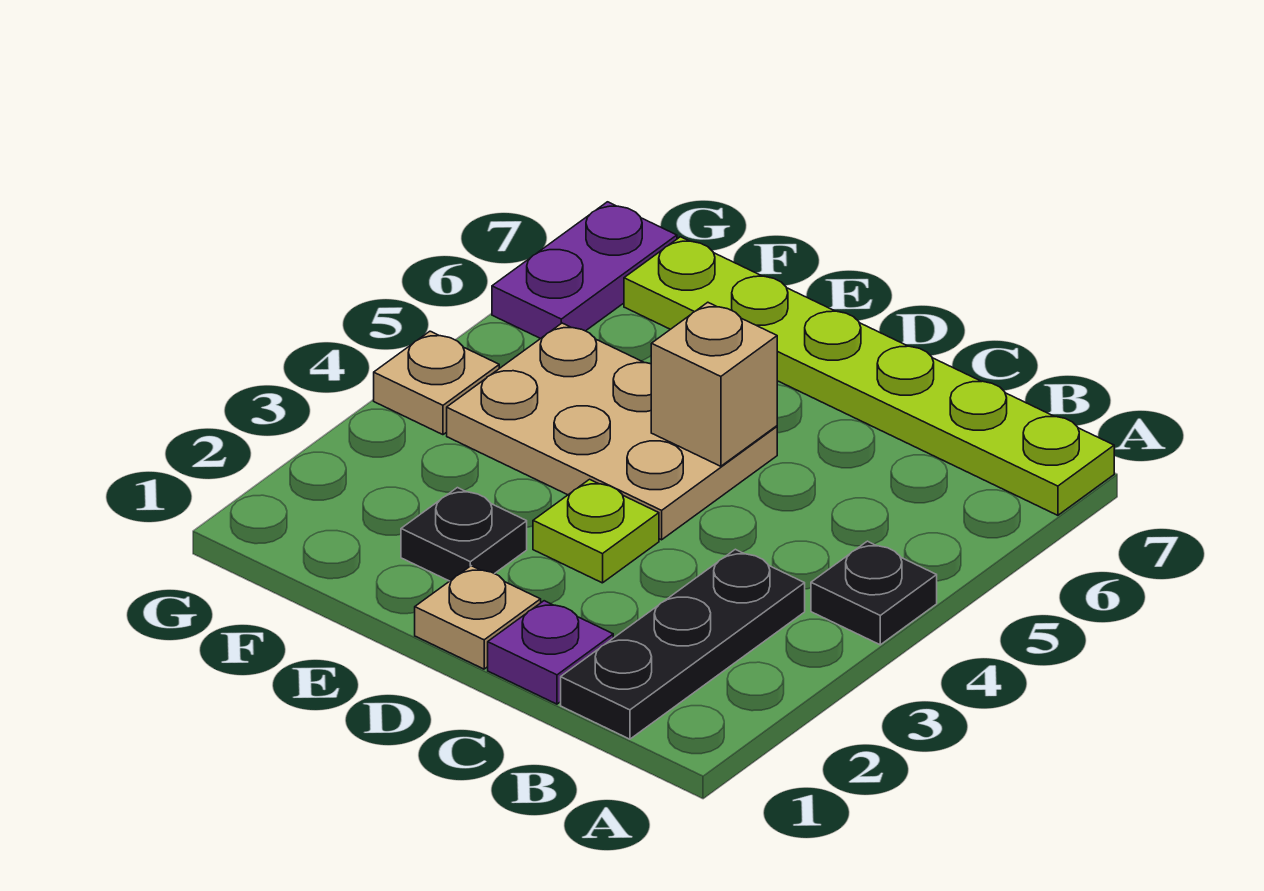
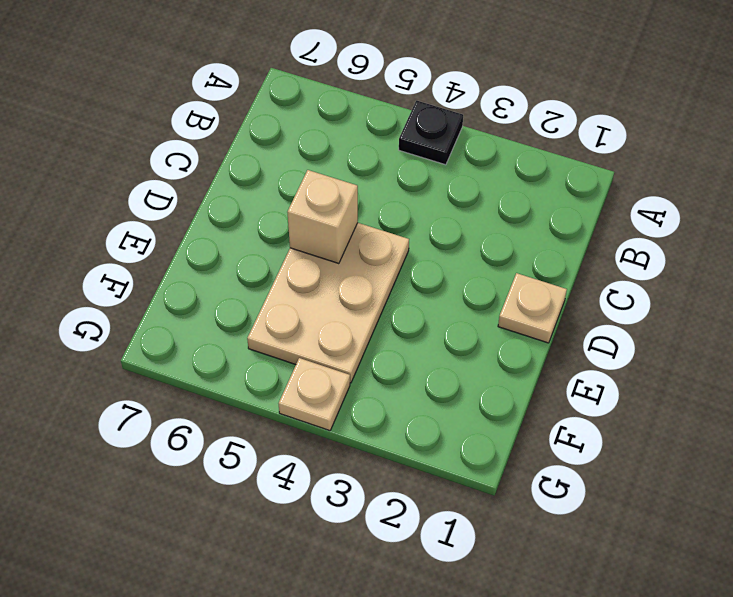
none -> lime plate A7:F7 level 1
none -> black plate B1:B3 level 1

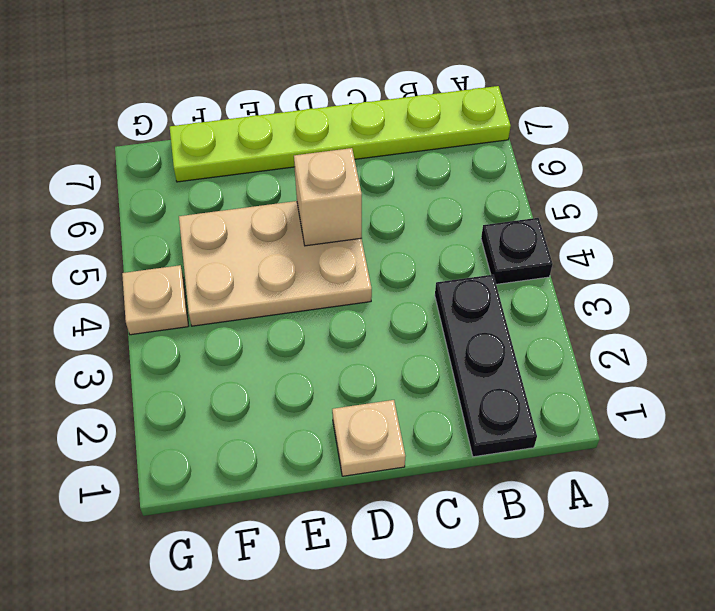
none -> purple plate C1 level 1
none -> lime plate D3 level 1

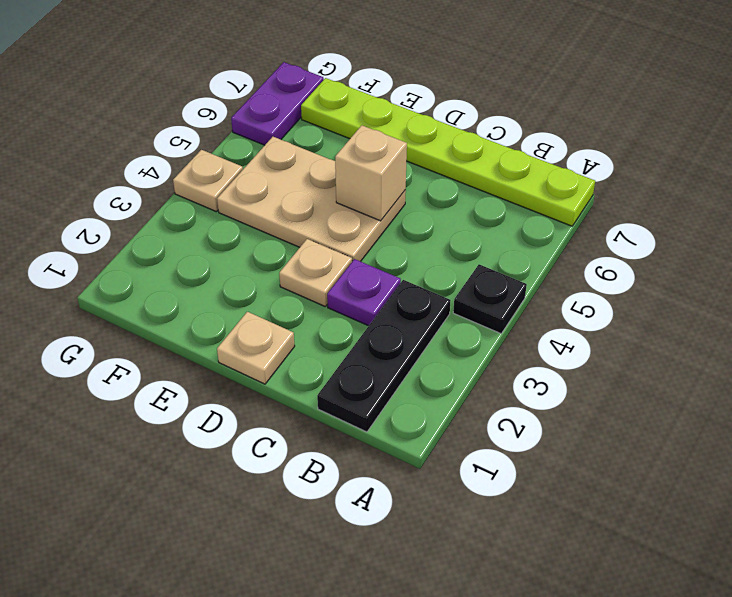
purple plate C3 level 1 -> purple plate C1 level 1
tan plate D3 level 1 -> lime plate D3 level 1
none -> black plate E2 level 1

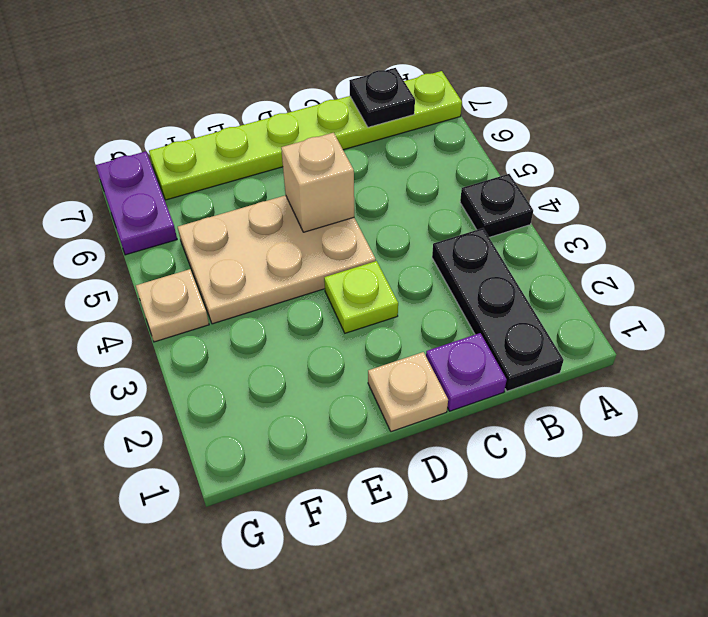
black plate B7 level 2 -> black plate E2 level 1

